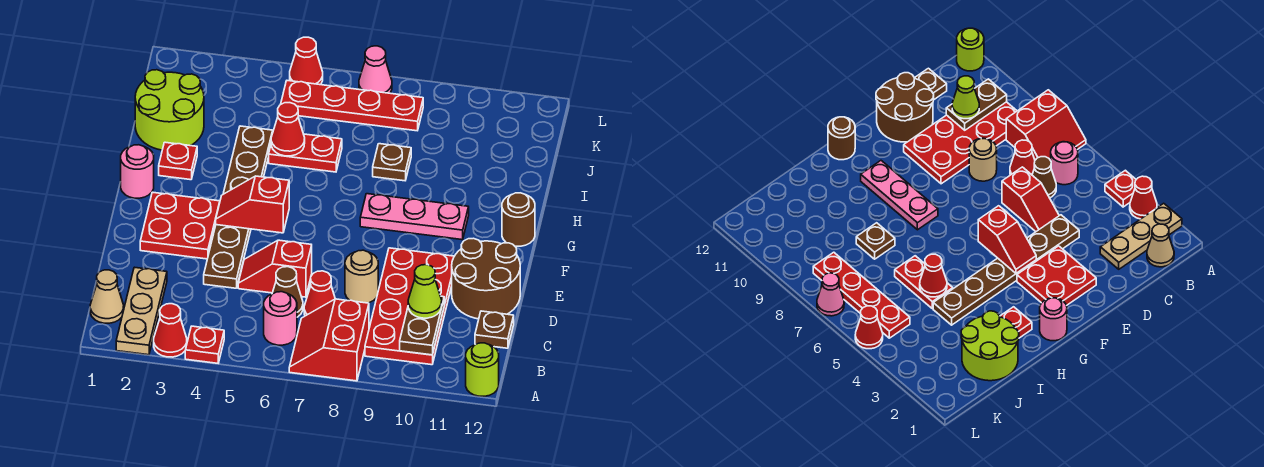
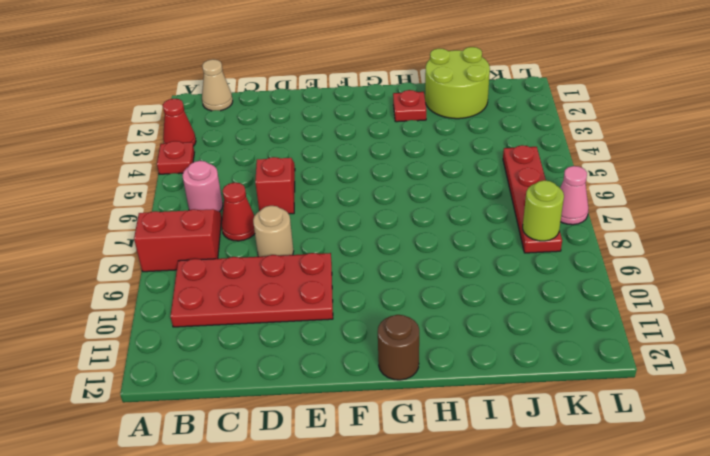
lime round brick K8 level 2 -> lime round brick A12 level 1
none -> tan plate A2:C2 level 1
none -> brown cone C6 level 1
none -> brown plate C12 level 1
none -> brown plate D4:I4 level 1

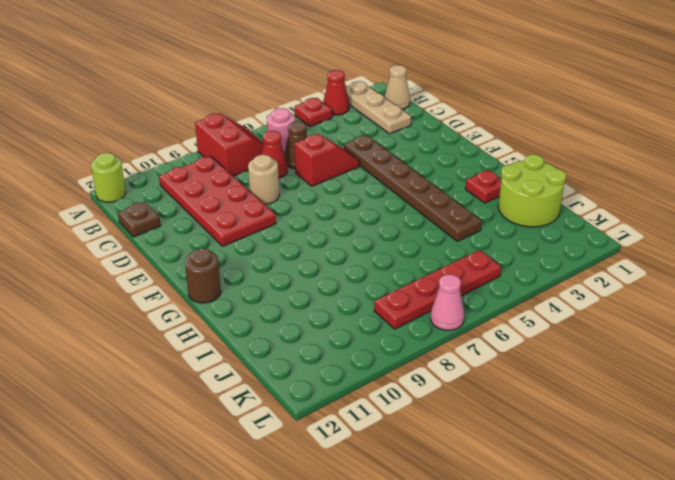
none -> brown round brick D11:E12 level 1
none -> red plate E2:F3 level 1
none -> pink round brick G1 level 1
none -> pink plate G8:G10 level 1

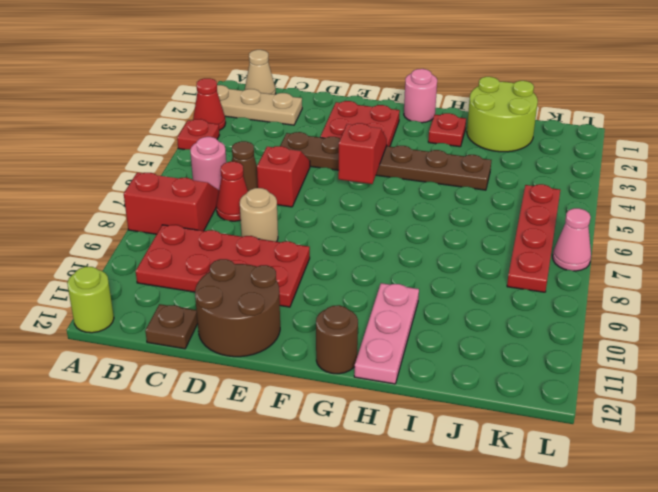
pink plate H10:H12 level 1 -> pink plate G8:G10 level 1
none -> red plate I5:I6 level 1
none -> brown plate I8 level 1
none -> red cone L5 level 1
none -> brown plate B10:C10 level 2

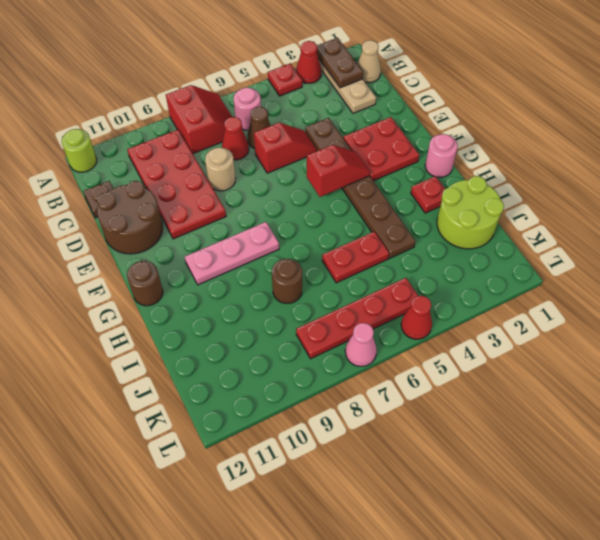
brown plate A2:B2 level 2 -> brown plate B10:C10 level 2
brown round brick I8 level 1 -> brown plate I8 level 1
none -> red cone I5 level 2
none -> lime cone C10 level 3

